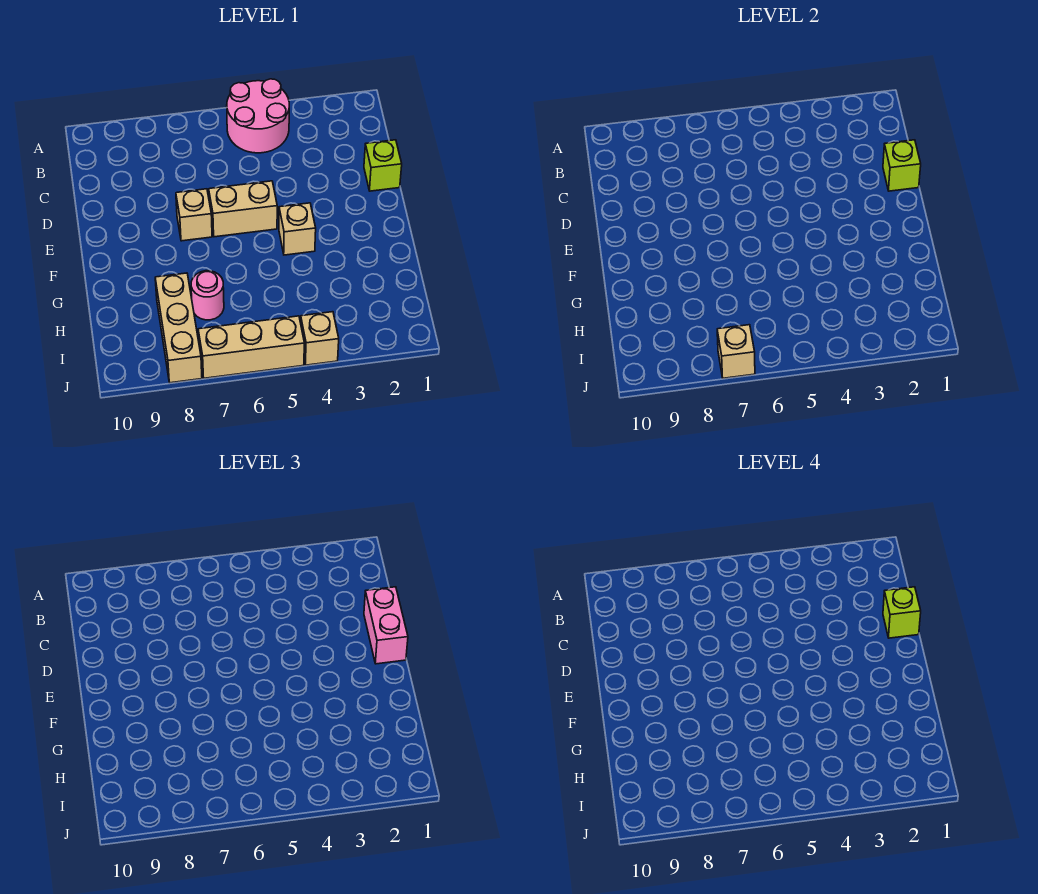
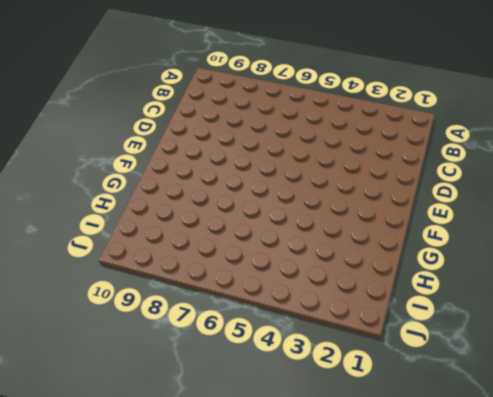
none -> pink round brick A4:B5 level 1
none -> lime brick D1 level 1
none -> tan brick E5:E6 level 1

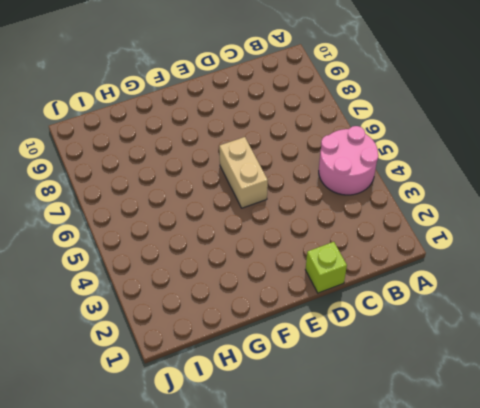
none -> tan brick E7 level 1
none -> tan brick F4 level 1
none -> pink round brick H7 level 1

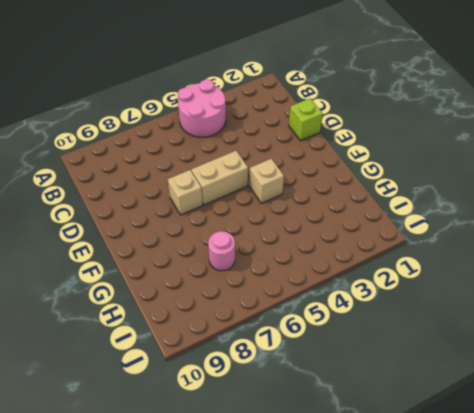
none -> tan brick H8:J8 level 1
none -> tan brick J4 level 1
none -> tan brick J5:J7 level 1

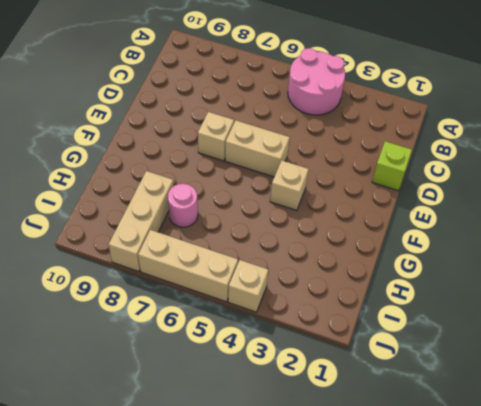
none -> lime brick D1 level 2
none -> tan brick J7 level 2
none -> pink brick D1:E1 level 3

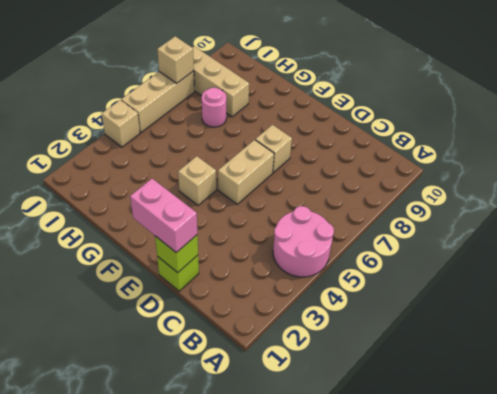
none -> lime brick D1 level 4

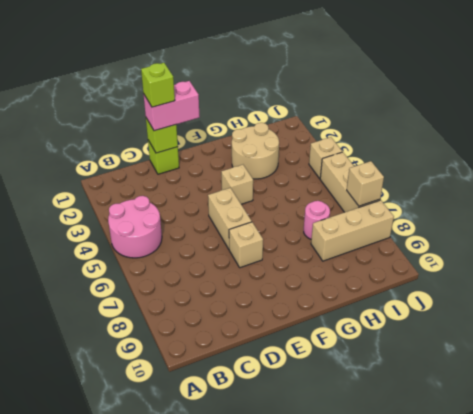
tan round brick G2:H3 level 1 -> none

